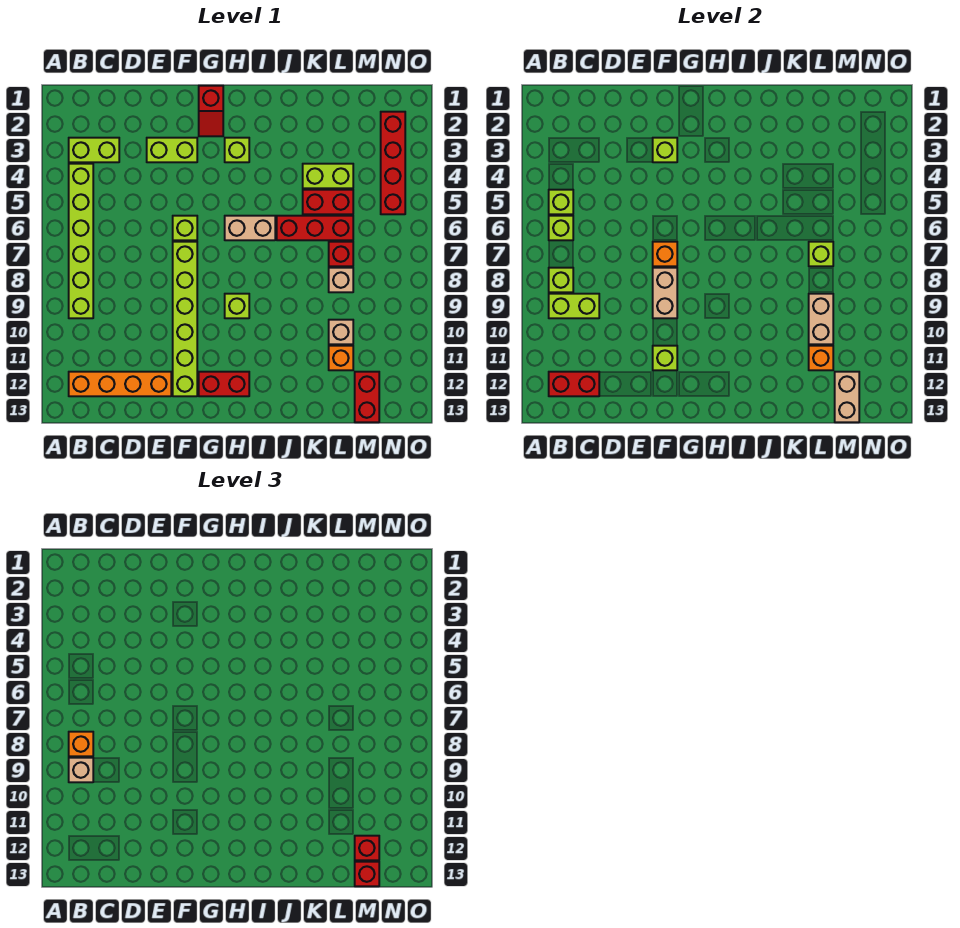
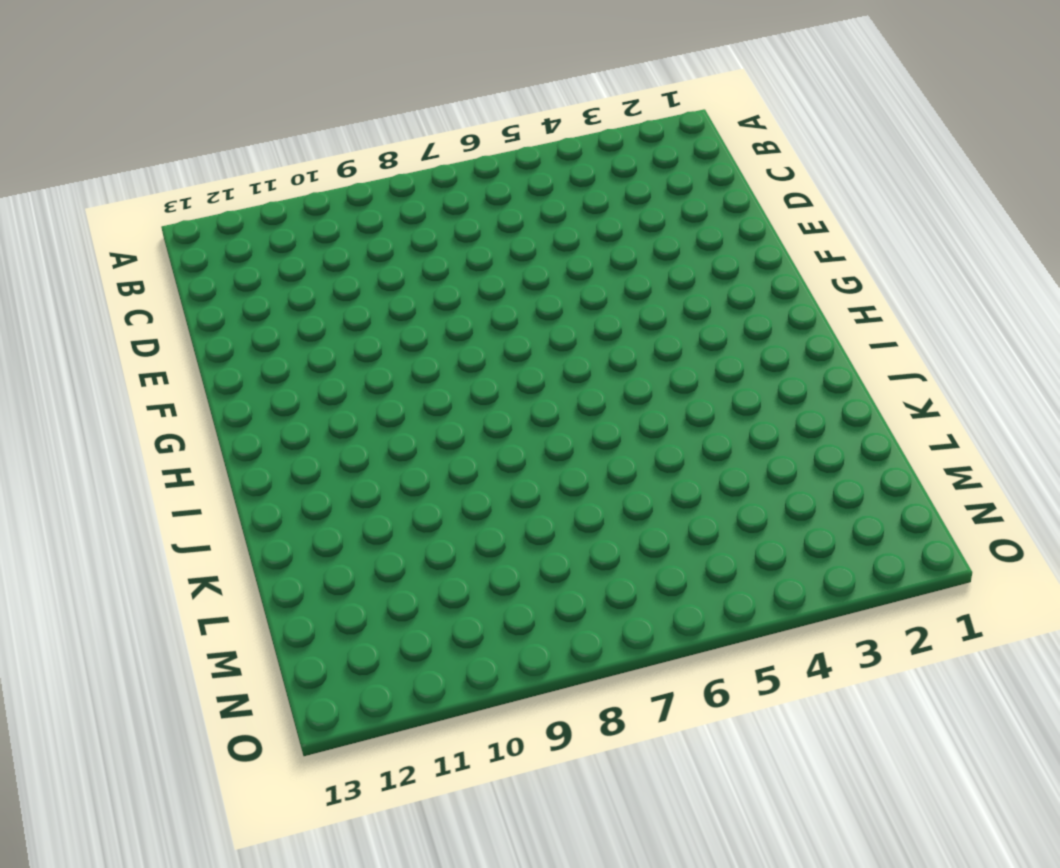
none -> lime brick B3:C3 level 1
none -> lime brick B4:B9 level 1
none -> orange brick B12:E12 level 1
none -> lime brick E3:F3 level 1

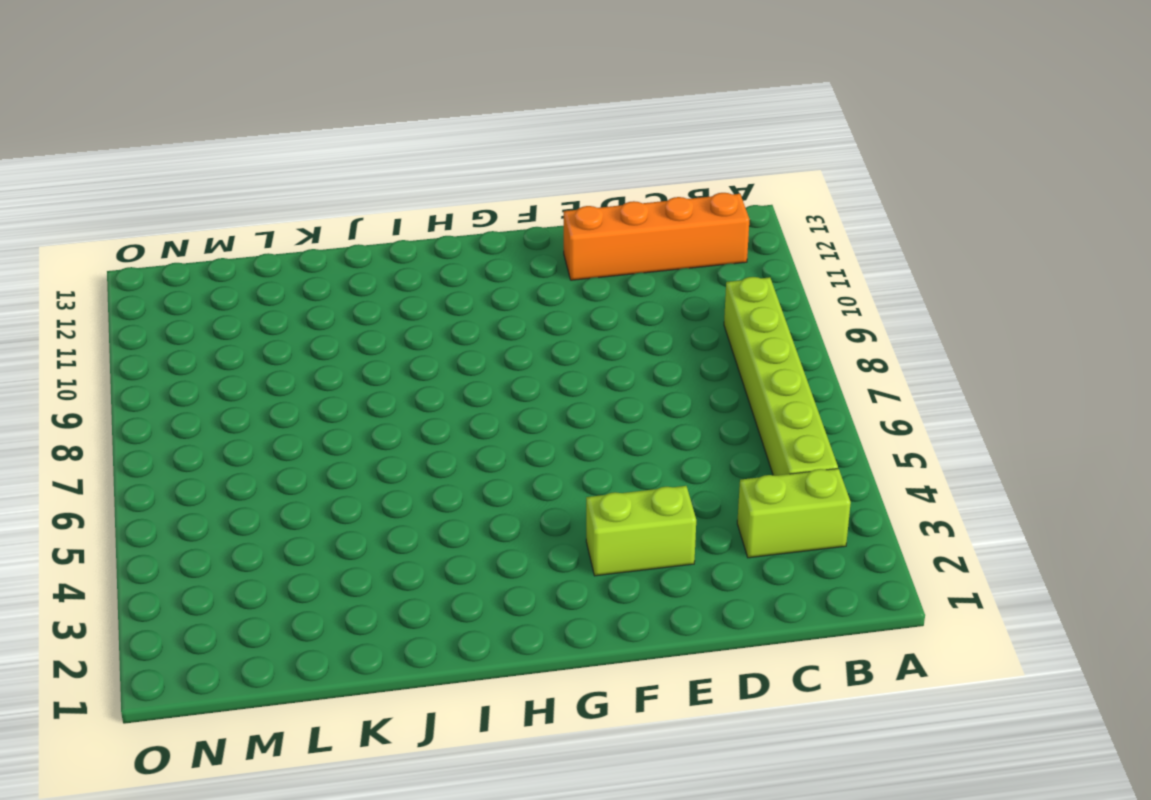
none -> lime brick F6 level 1
none -> lime brick F7:F12 level 1
none -> red slope G1:G2 level 1 top 1
none -> red brick G12:H12 level 1

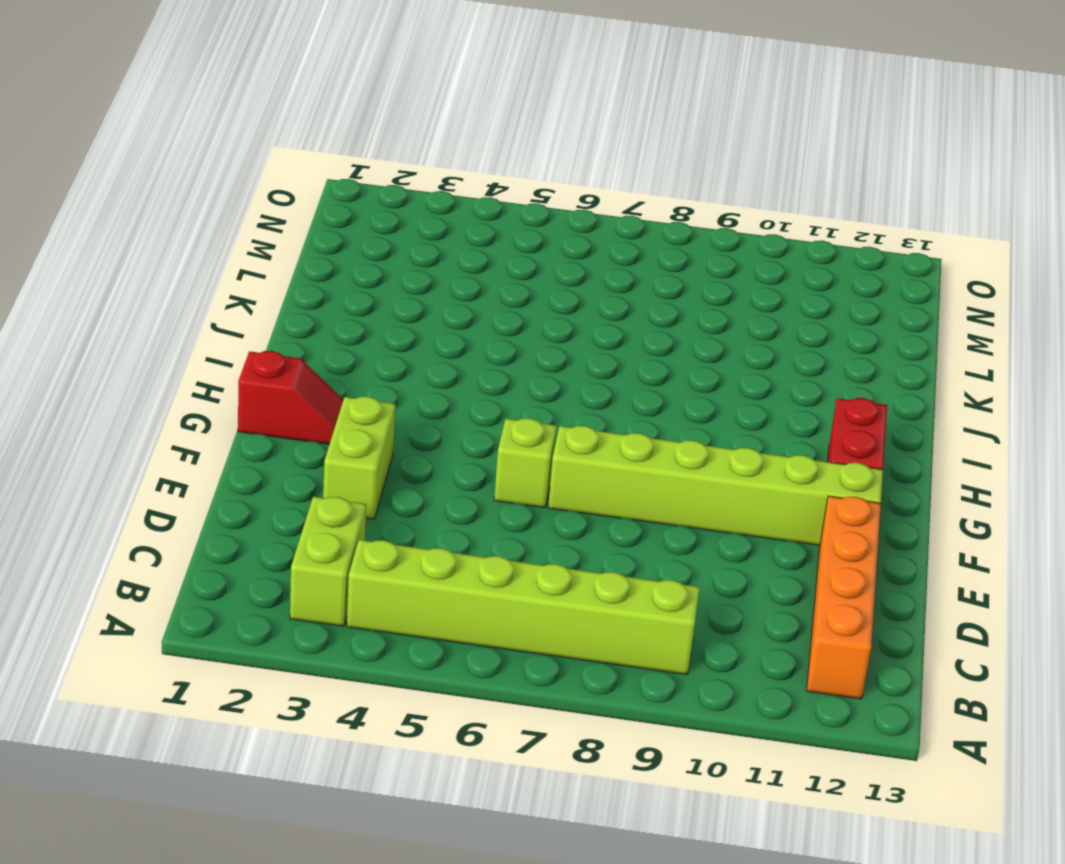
none -> lime brick H3 level 1
none -> tan brick H6:I6 level 1
none -> lime brick H9 level 1
none -> red brick J6:L6 level 1

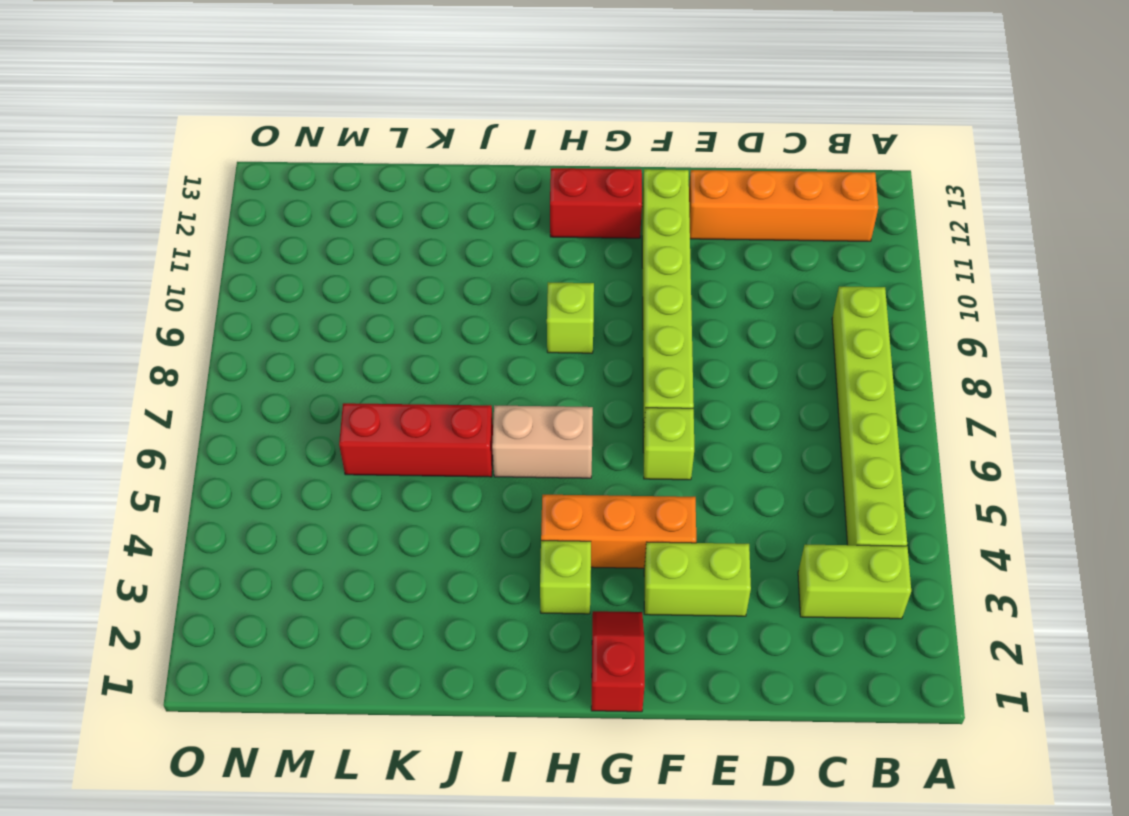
orange brick F4:H4 level 1 -> none
none -> lime brick K4:L4 level 1
none -> red brick K5:L5 level 1
none -> red brick L7 level 1
none -> tan brick L8 level 1

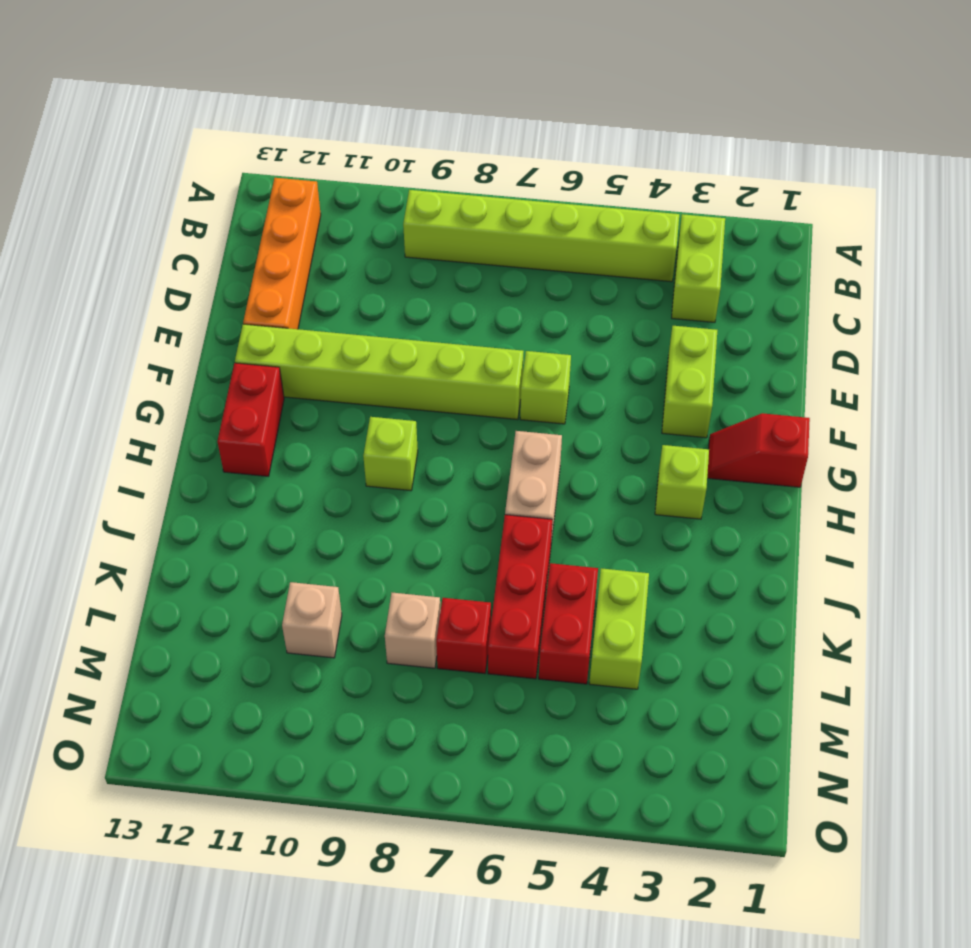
none -> orange brick L11 level 1
none -> red brick M12:M13 level 1
none -> red brick N2:N5 level 1
none -> lime brick B5 level 2

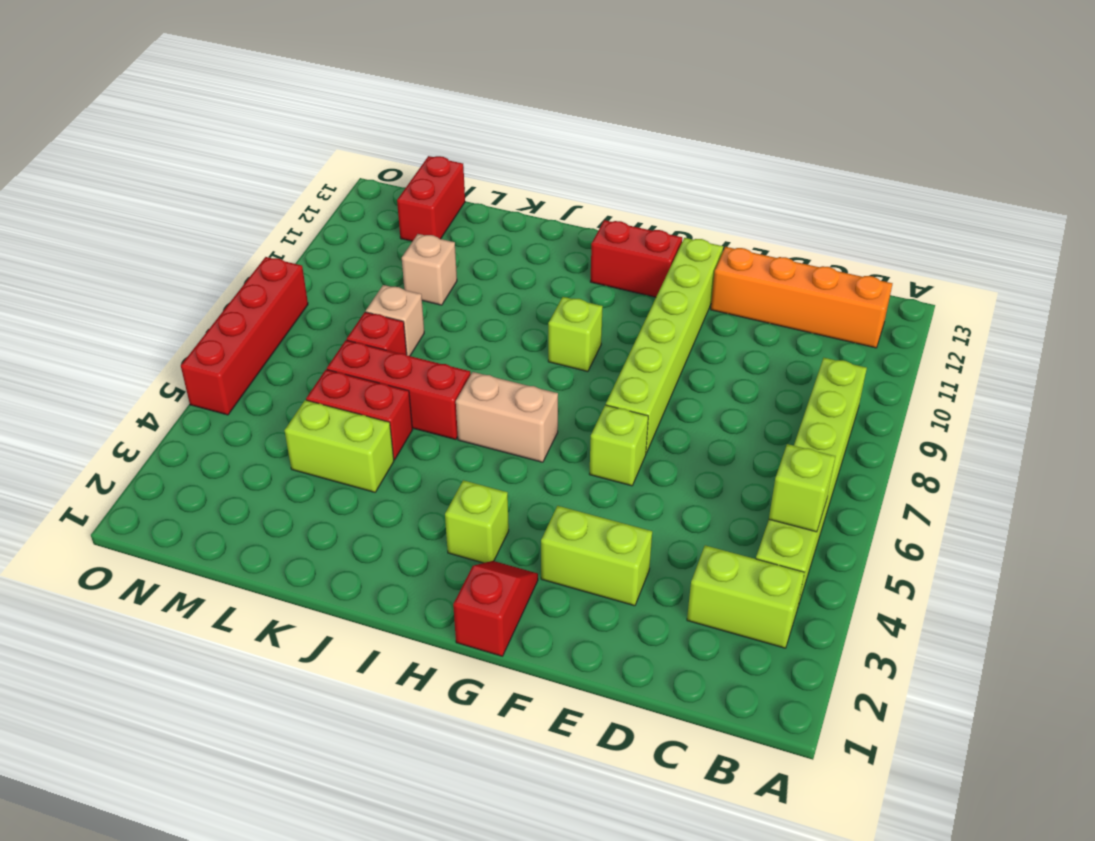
red brick O5:O8 level 1 -> red brick N2:N5 level 1
none -> orange brick L11 level 1
none -> lime brick B6 level 2
none -> lime brick B8 level 2
none -> lime brick B9:C9 level 2

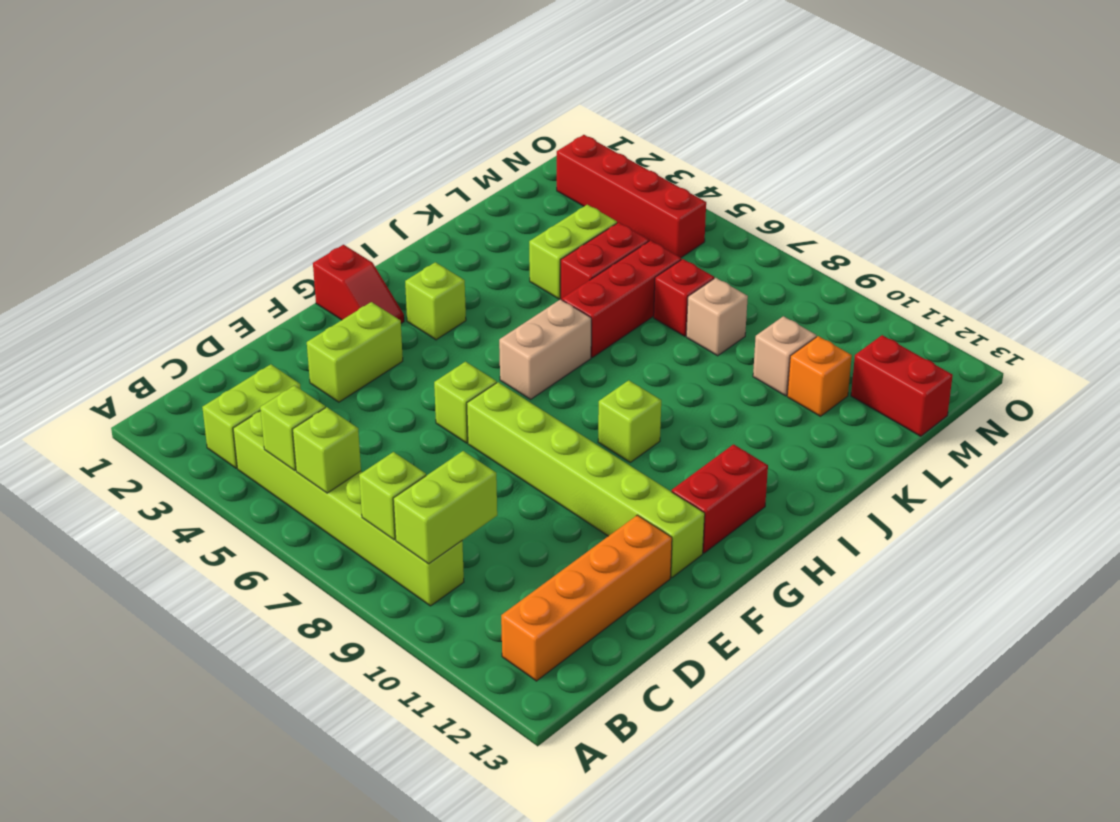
none -> red brick B12:C12 level 2
none -> lime brick F3 level 2
none -> orange brick F7 level 2
none -> tan brick F8:F9 level 2

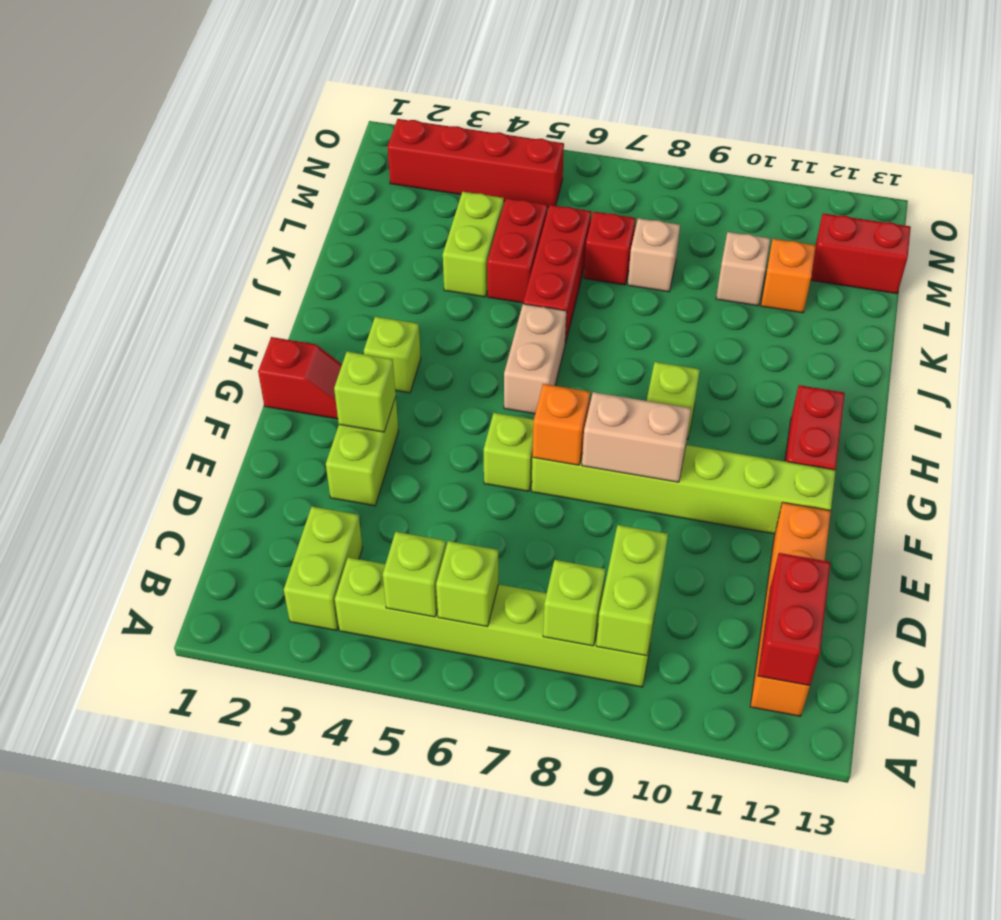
none -> lime brick F11 level 2
none -> lime brick L7 level 2
none -> tan brick L9:L10 level 2
none -> orange brick L11 level 2

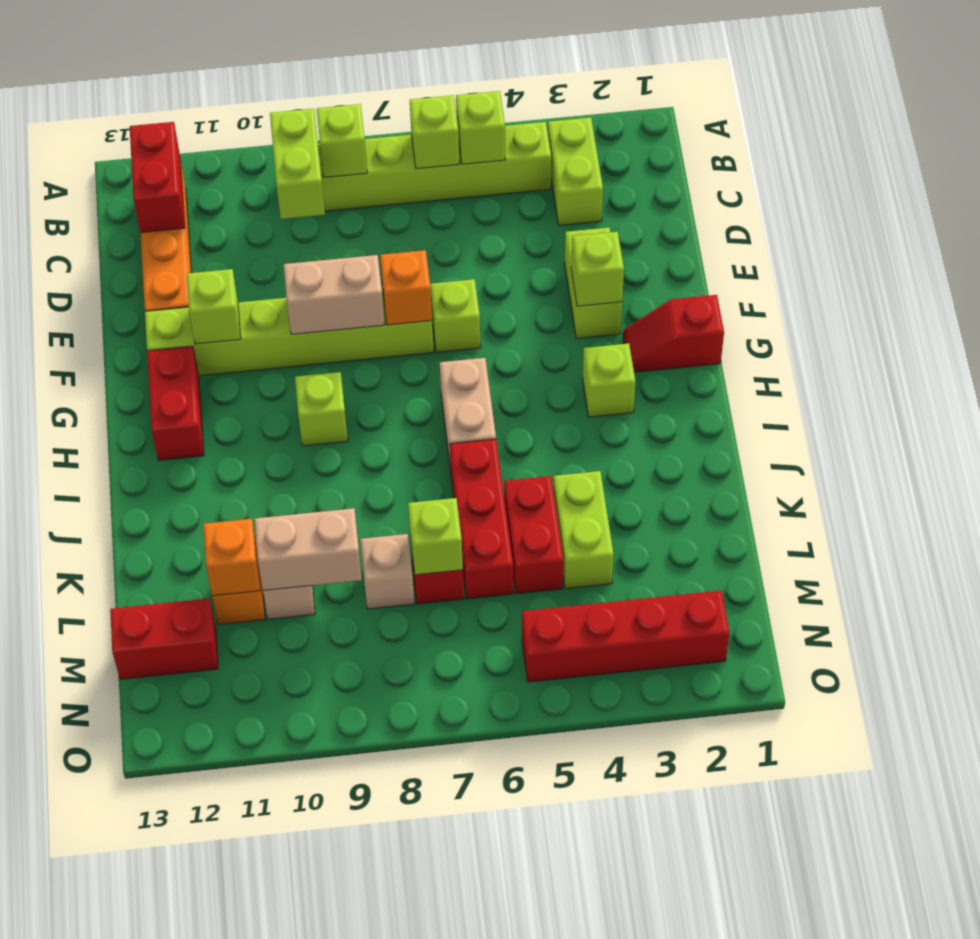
none -> tan brick M12:M13 level 2
none -> orange brick B8 level 3
none -> tan brick B9 level 3
none -> red brick M12 level 3

